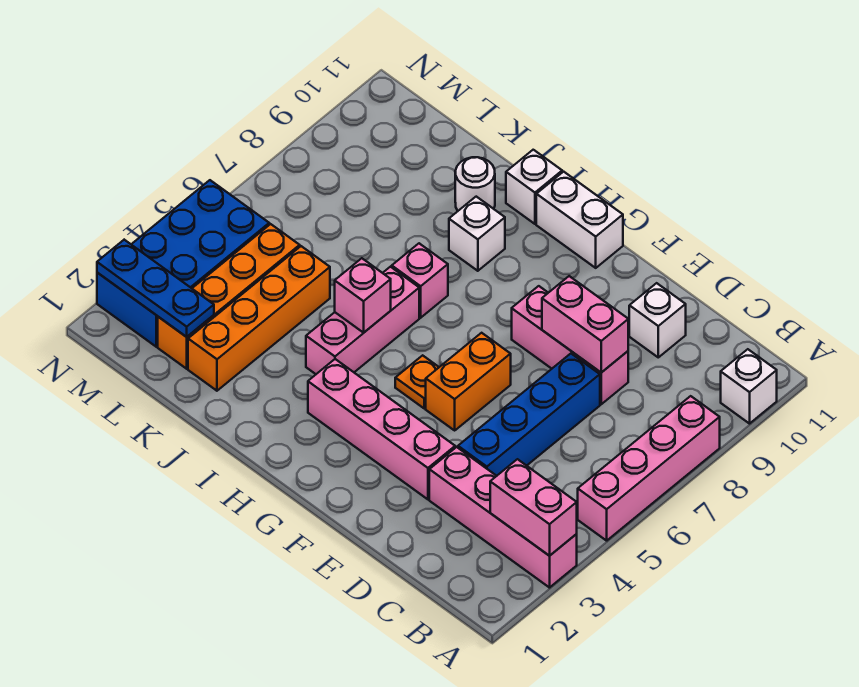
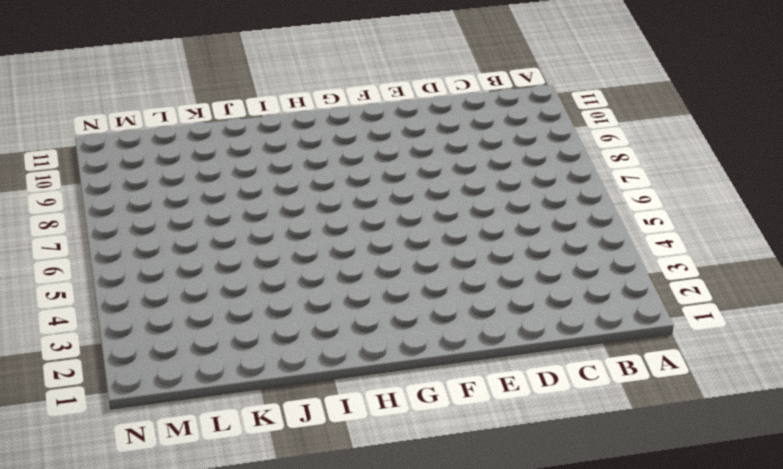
none -> pink brick A3:D3 level 1
none -> pink brick A5:A8 level 1
none -> white brick A10 level 1

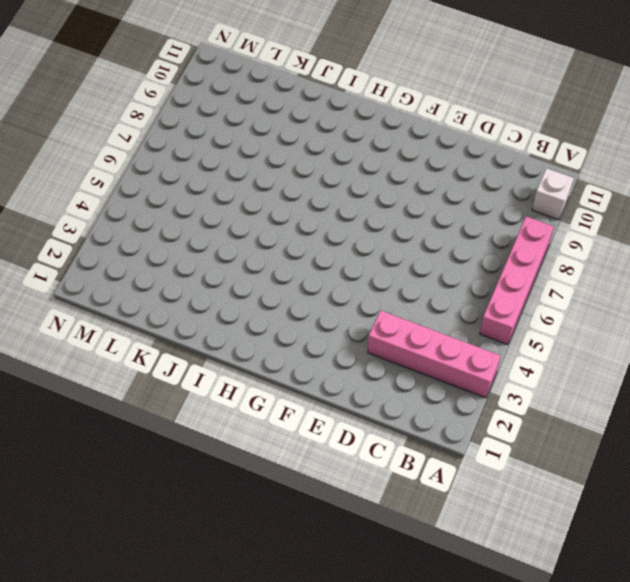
none -> blue brick D4:D7 level 1
none -> pink brick D8:F8 level 1
none -> white brick D10 level 1

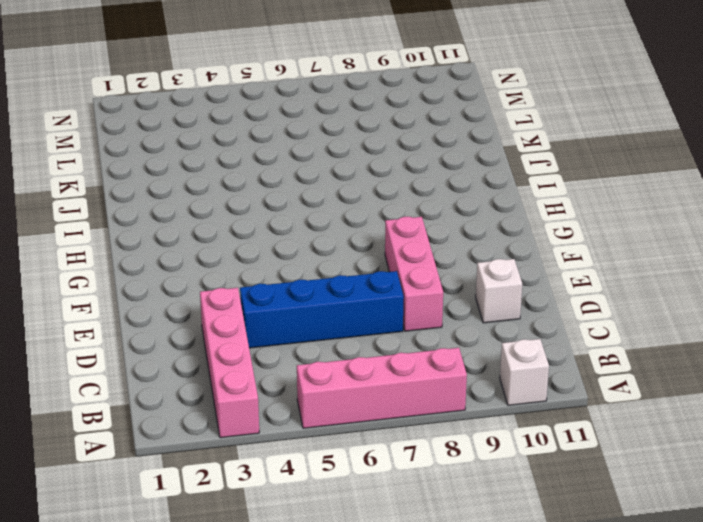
none -> pink brick E3:H3 level 1
none -> orange brick F5:F6 level 1
none -> orange plate G5 level 1

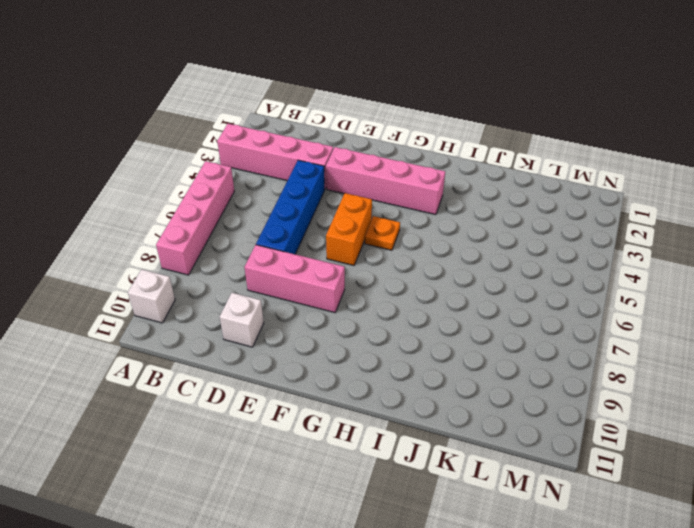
none -> white brick G11:H11 level 1
none -> pink brick I4:I6 level 1
none -> pink brick I7 level 1

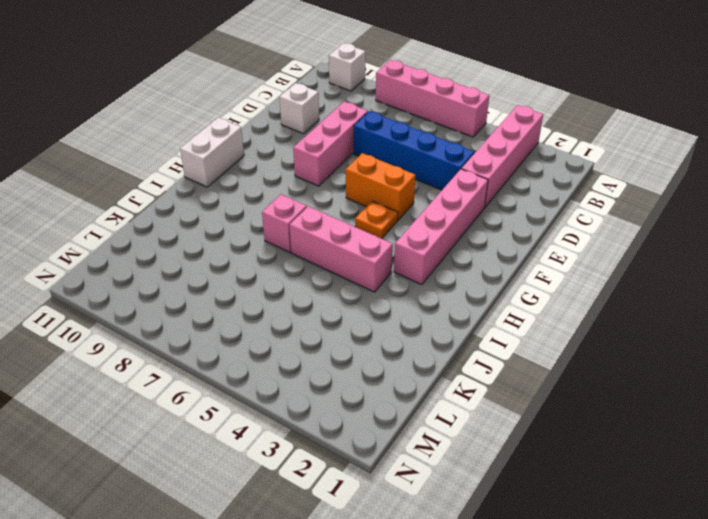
none -> white brick I9 level 1
none -> white brick I11 level 1
none -> white round brick J10 level 1

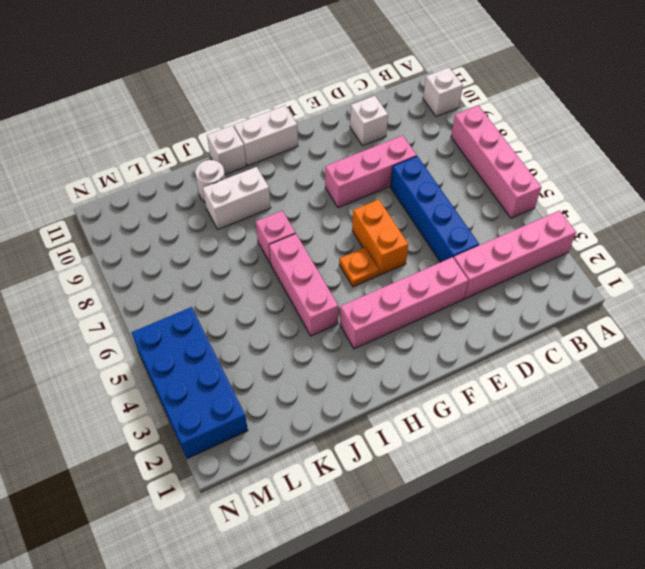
white brick I9:J9 level 1 -> white brick I9 level 1
none -> orange brick K2:K5 level 1
none -> orange brick L2:L5 level 1
none -> pink brick A3:B3 level 2

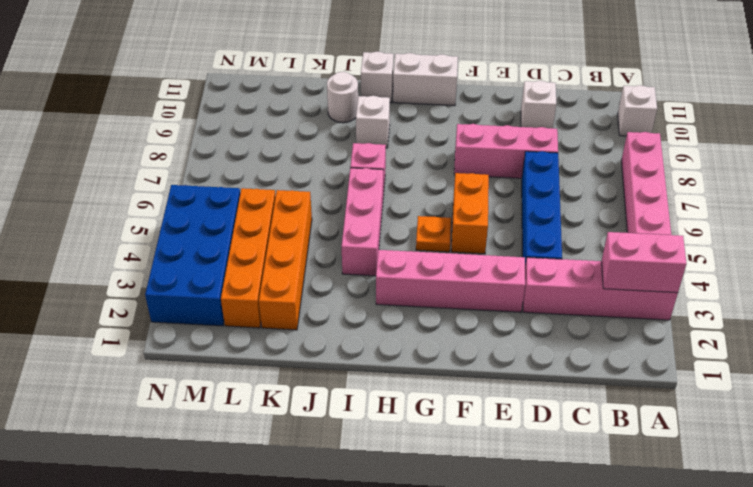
none -> pink brick D8:E8 level 2
none -> pink brick I5 level 2
none -> blue plate L2:N2 level 2

